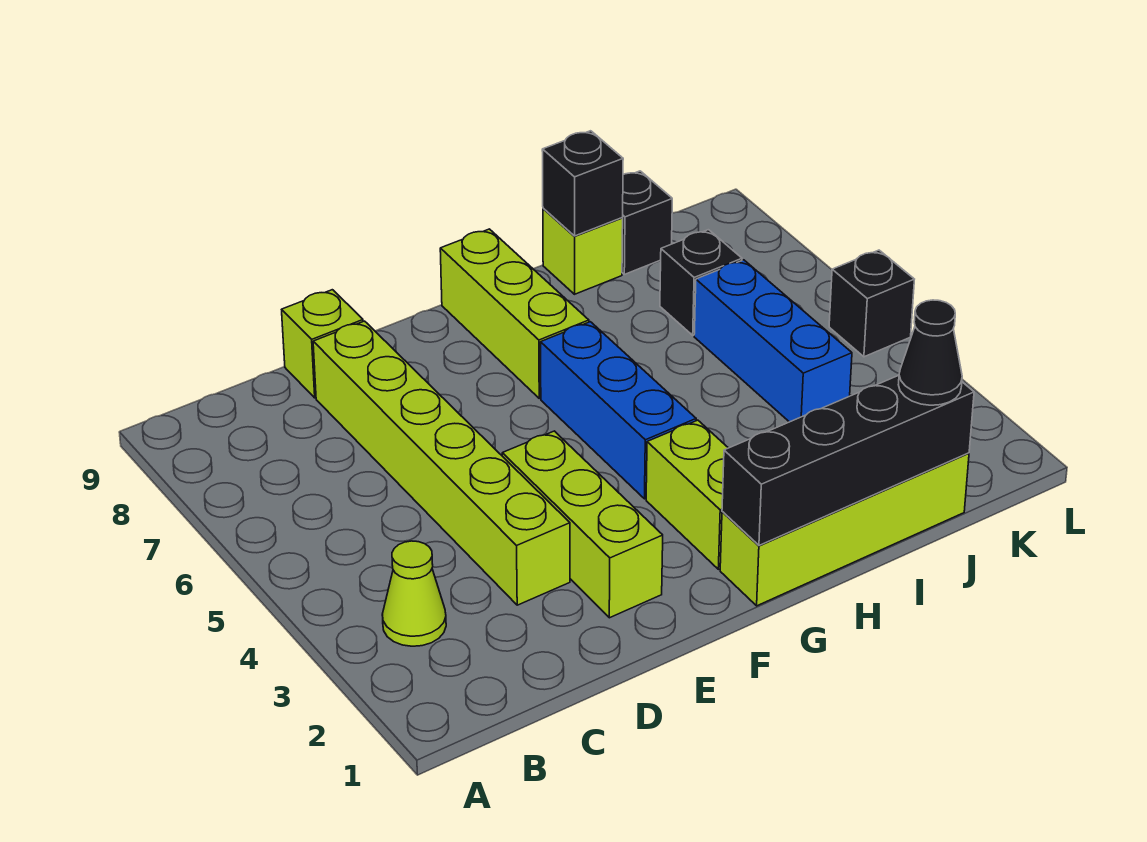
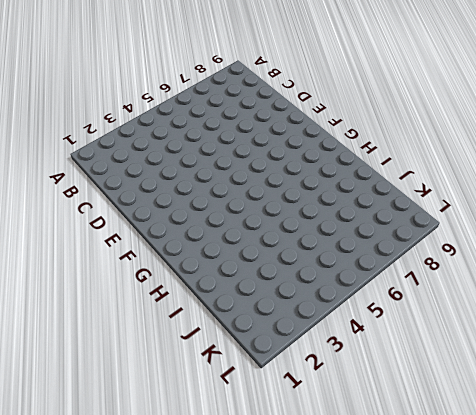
none -> lime cone B3 level 1
none -> lime brick D3:D8 level 1
none -> lime brick D9 level 1

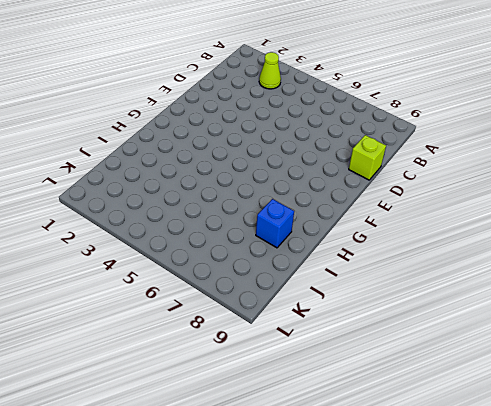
blue brick I8 level 1 -> none
none -> lime brick D3:D8 level 1
none -> lime brick E2:E4 level 1
none -> lime brick G1:J1 level 1

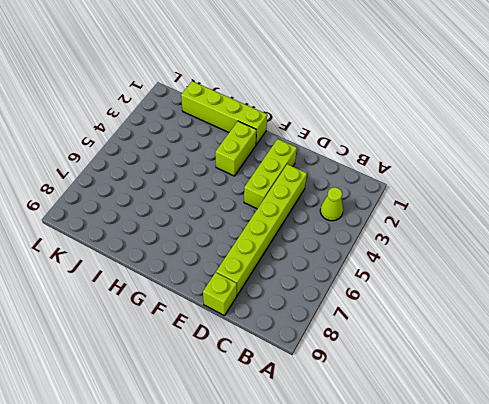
none -> blue brick G4:G6 level 1
none -> lime brick G7:G9 level 1
none -> lime brick I9 level 1

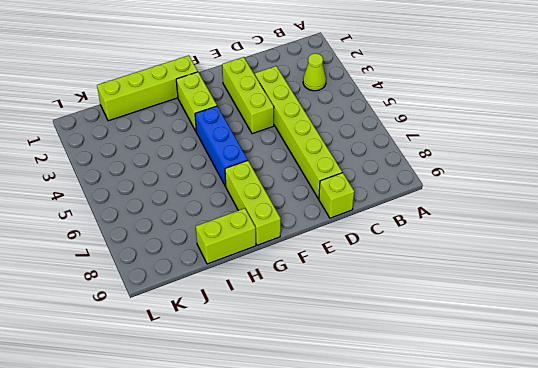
lime brick H9:I9 level 1 -> lime brick I9 level 1
none -> blue brick J4:J6 level 1
none -> black brick J7 level 1
none -> black brick J9 level 1

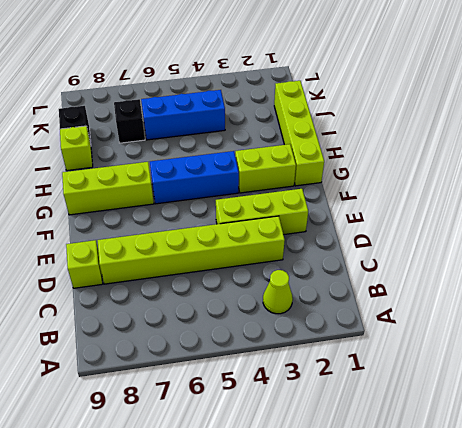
none -> black brick L5 level 1
none -> black brick G1:J1 level 2
none -> black brick I9 level 2

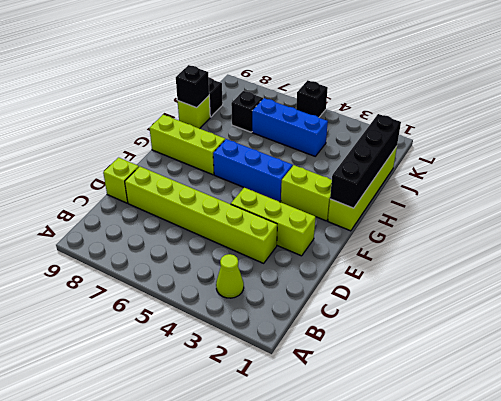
none -> black cone J1 level 3

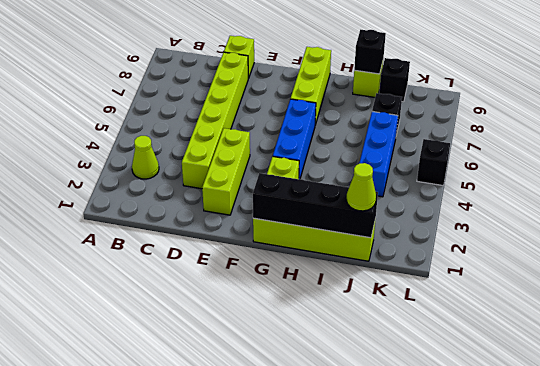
lime cone J1 level 3 -> black cone J1 level 3

